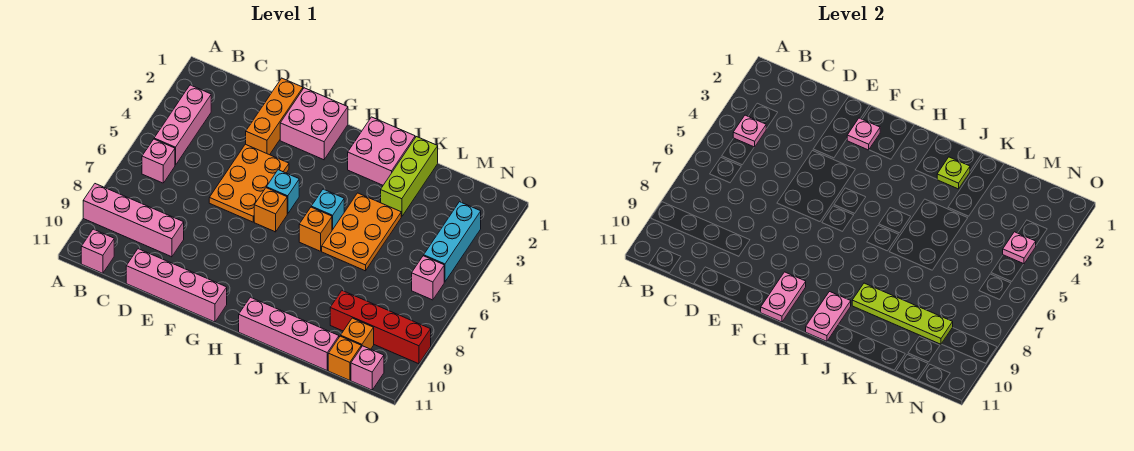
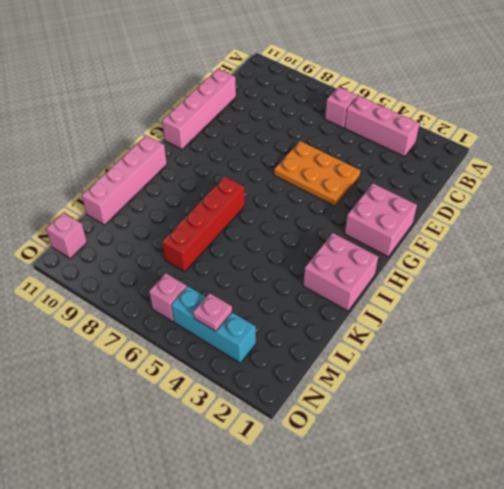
red brick I7:L7 level 1 -> red brick L9:O9 level 1
none -> pink brick A9:D9 level 1
none -> pink brick B11 level 1
none -> orange brick E1:E3 level 1

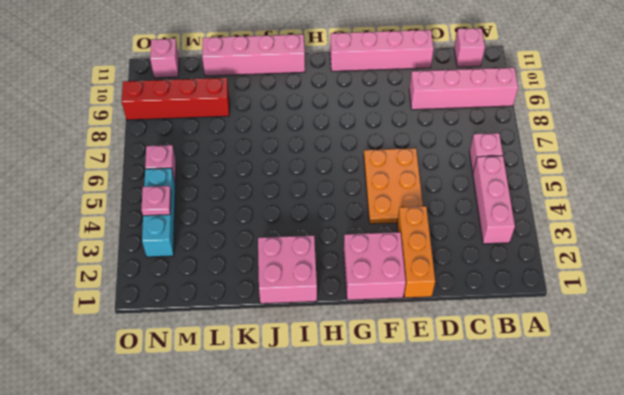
none -> cyan brick G5 level 1
none -> orange brick G6 level 1
none -> cyan brick I5 level 1

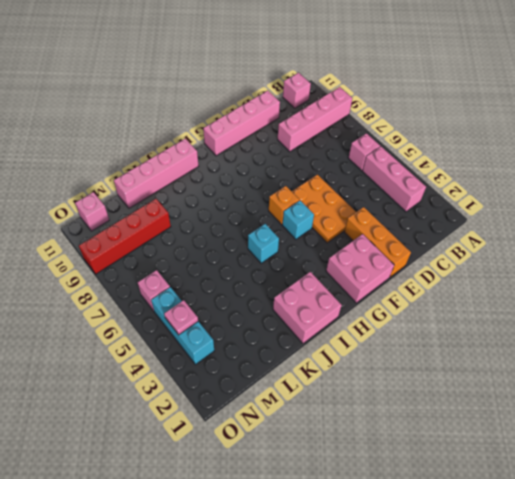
none -> orange brick I6 level 1
none -> orange plate J4:K6 level 1
none -> lime brick K1:K3 level 1

